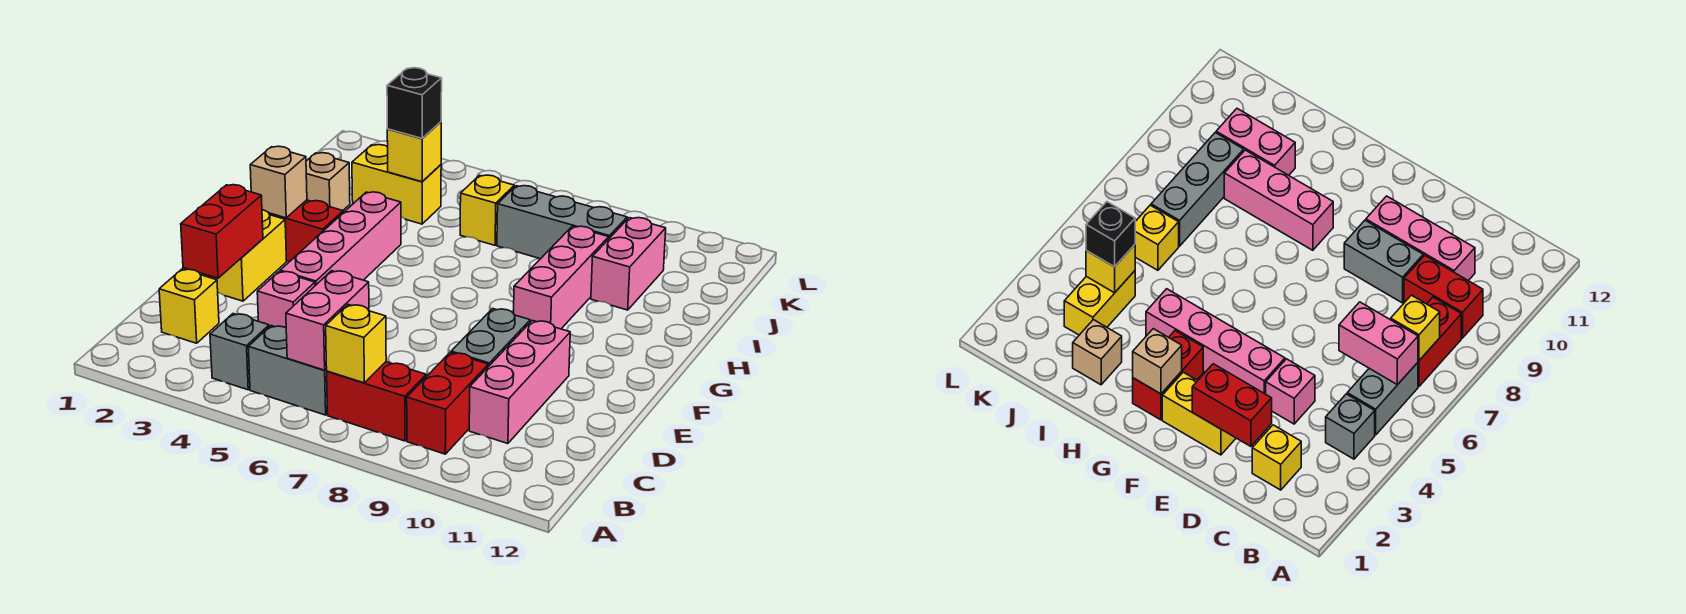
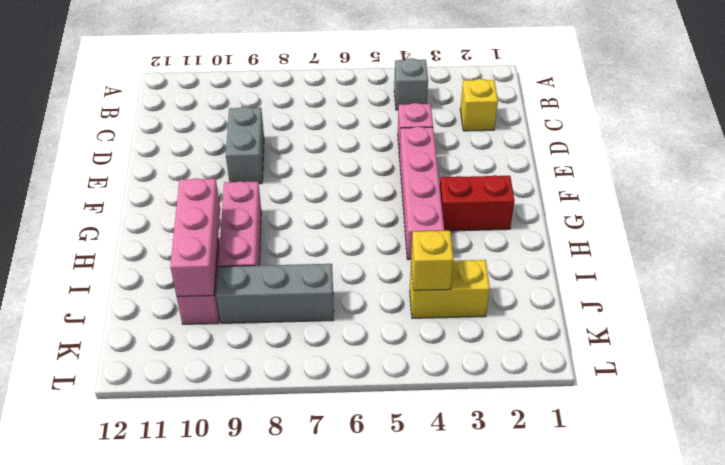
pink brick H10:J10 level 2 -> pink brick C10:E10 level 1
none -> grey brick B5:B6 level 1
none -> red brick B7:B8 level 1
none -> red brick B9:C9 level 1

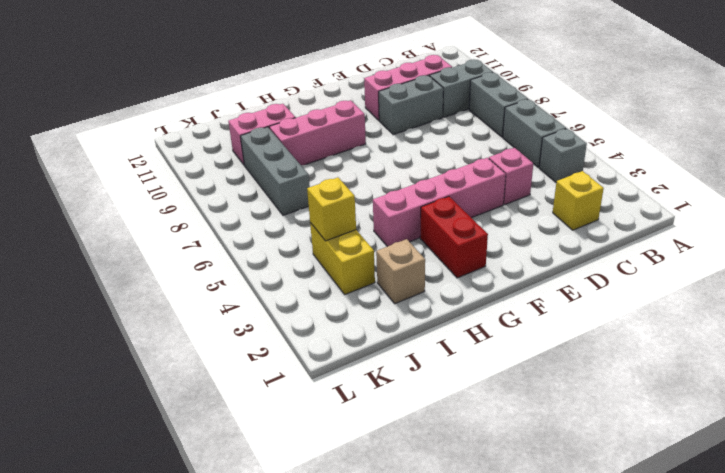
grey brick B7:B8 level 1 -> red brick B7:B8 level 1
grey brick B9:C9 level 1 -> red brick B9:C9 level 1
none -> yellow brick E2:F2 level 1
none -> yellow brick J6 level 1
none -> pink brick B6:C6 level 2

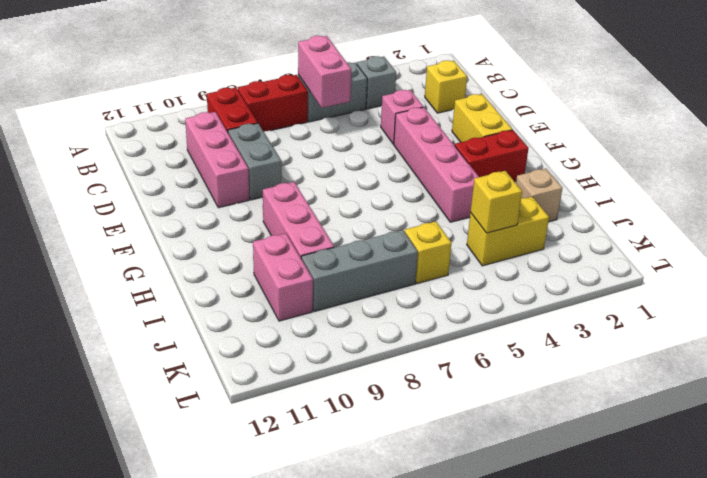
none -> yellow brick B7 level 2
none -> red brick D2:E2 level 2
none -> tan brick G2 level 2

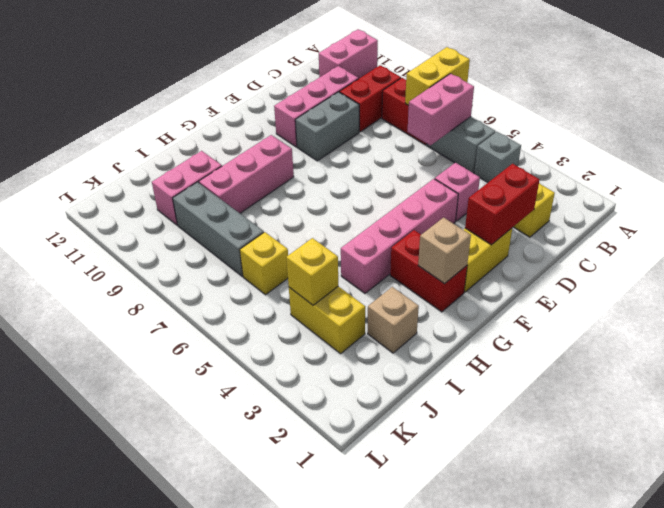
yellow brick A7:B7 level 2 -> yellow brick B7 level 2
pink brick A11:B11 level 1 -> none
none -> black brick J4 level 3

